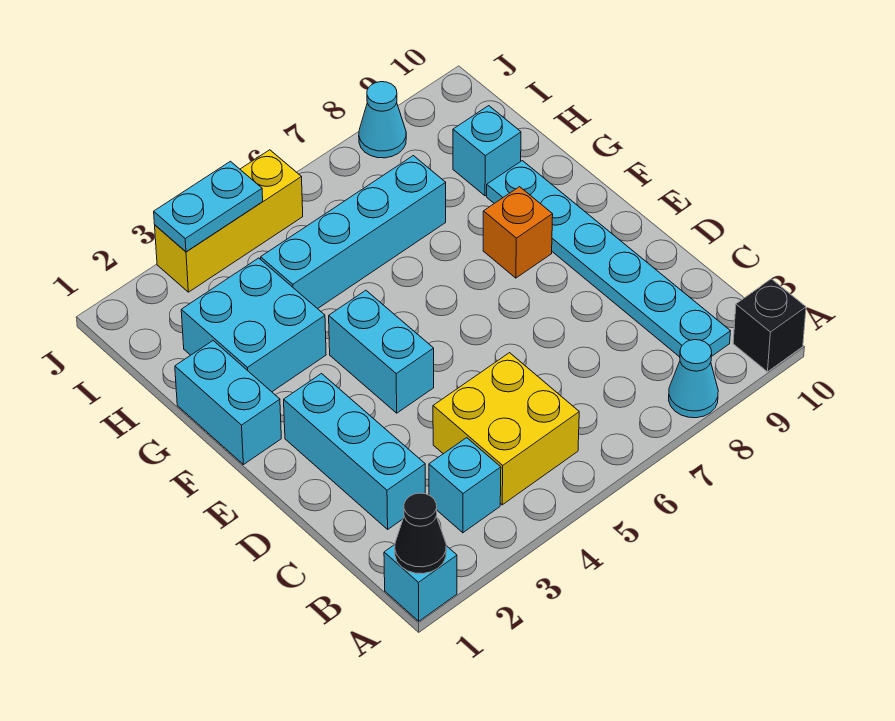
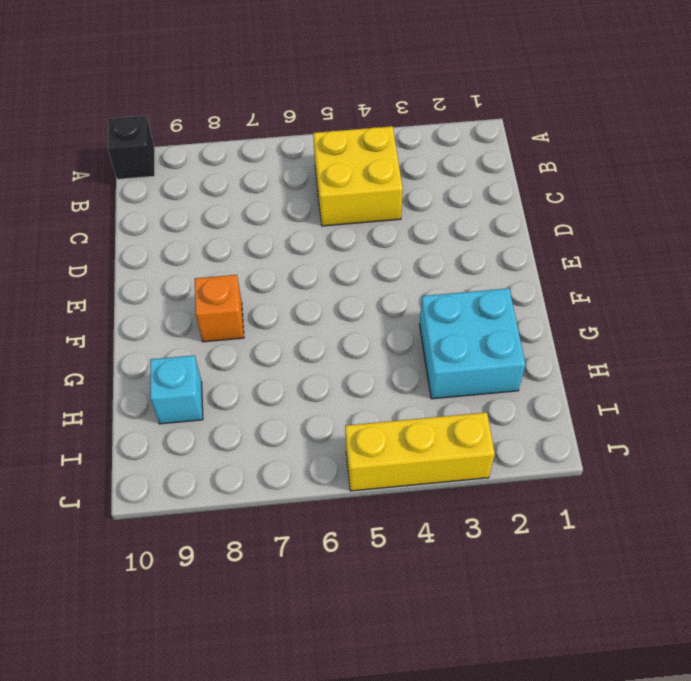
none -> cyan brick A1 level 1
none -> cyan cone A8 level 1
none -> cyan brick B3 level 1

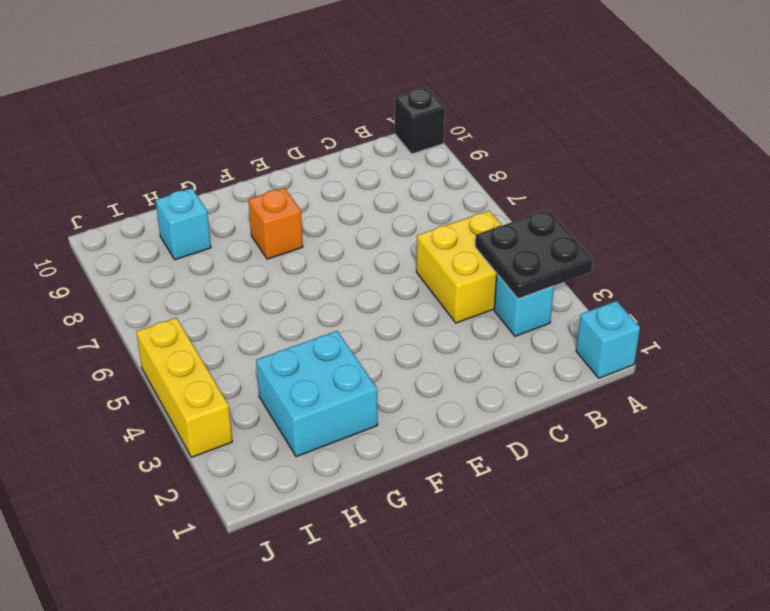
black plate A3:B4 level 2 -> none
none -> cyan cone A8 level 1
none -> cyan plate B9:G9 level 1
none -> cyan brick C2:E2 level 1

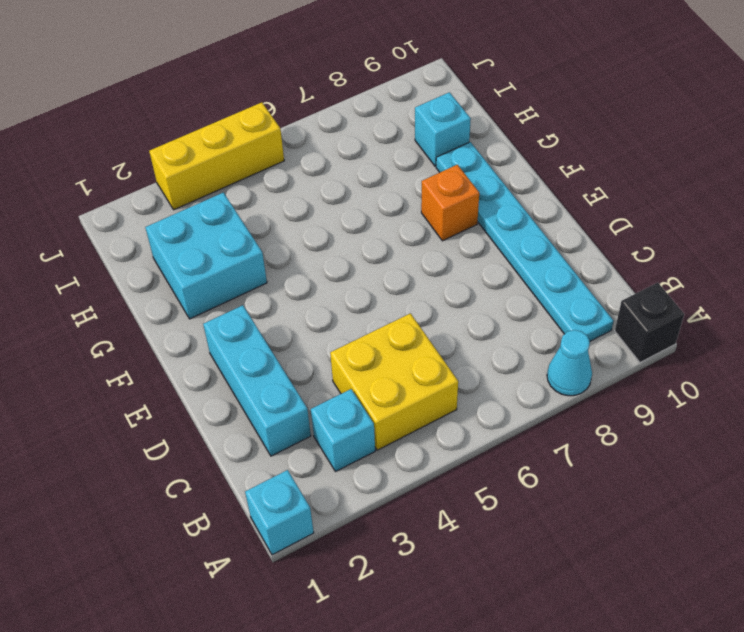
none -> cyan brick E4:F4 level 1
none -> cyan brick F1:G1 level 1
none -> cyan brick H4:H7 level 1

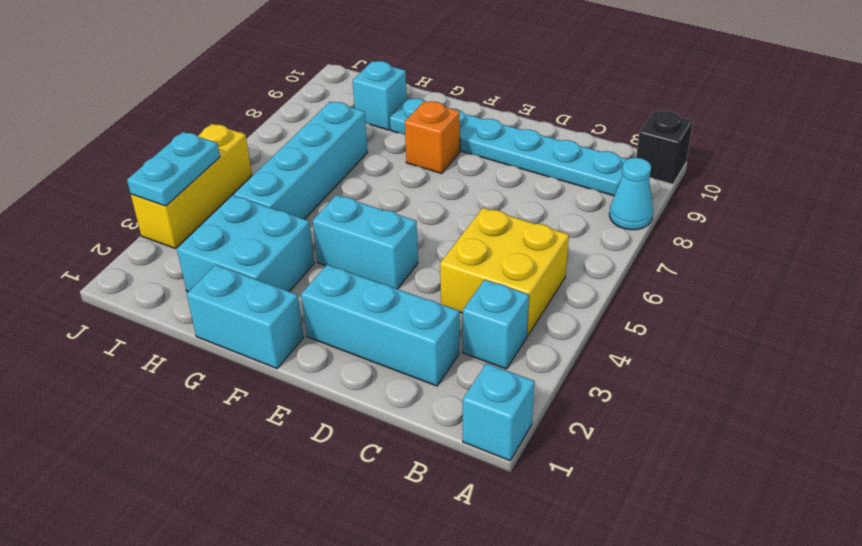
none -> cyan cone J8 level 1
none -> black cone A1 level 2

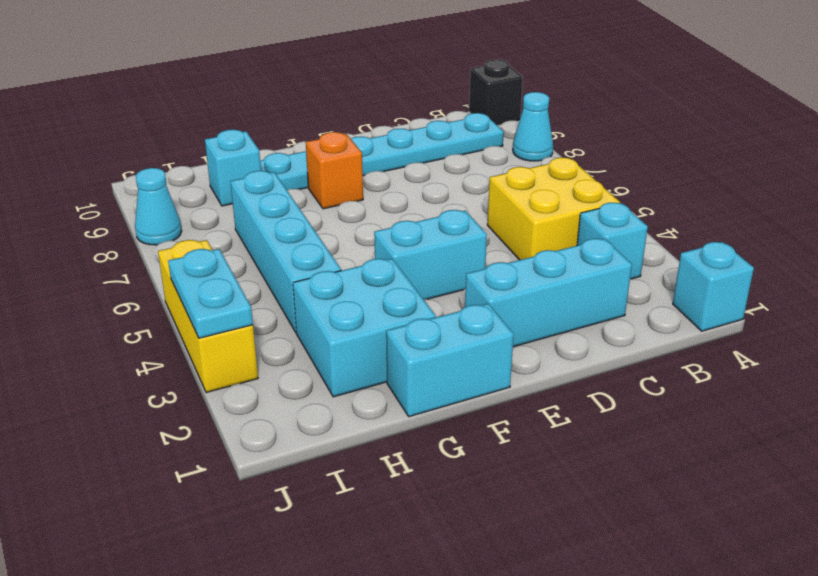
none -> black cone A1 level 2

